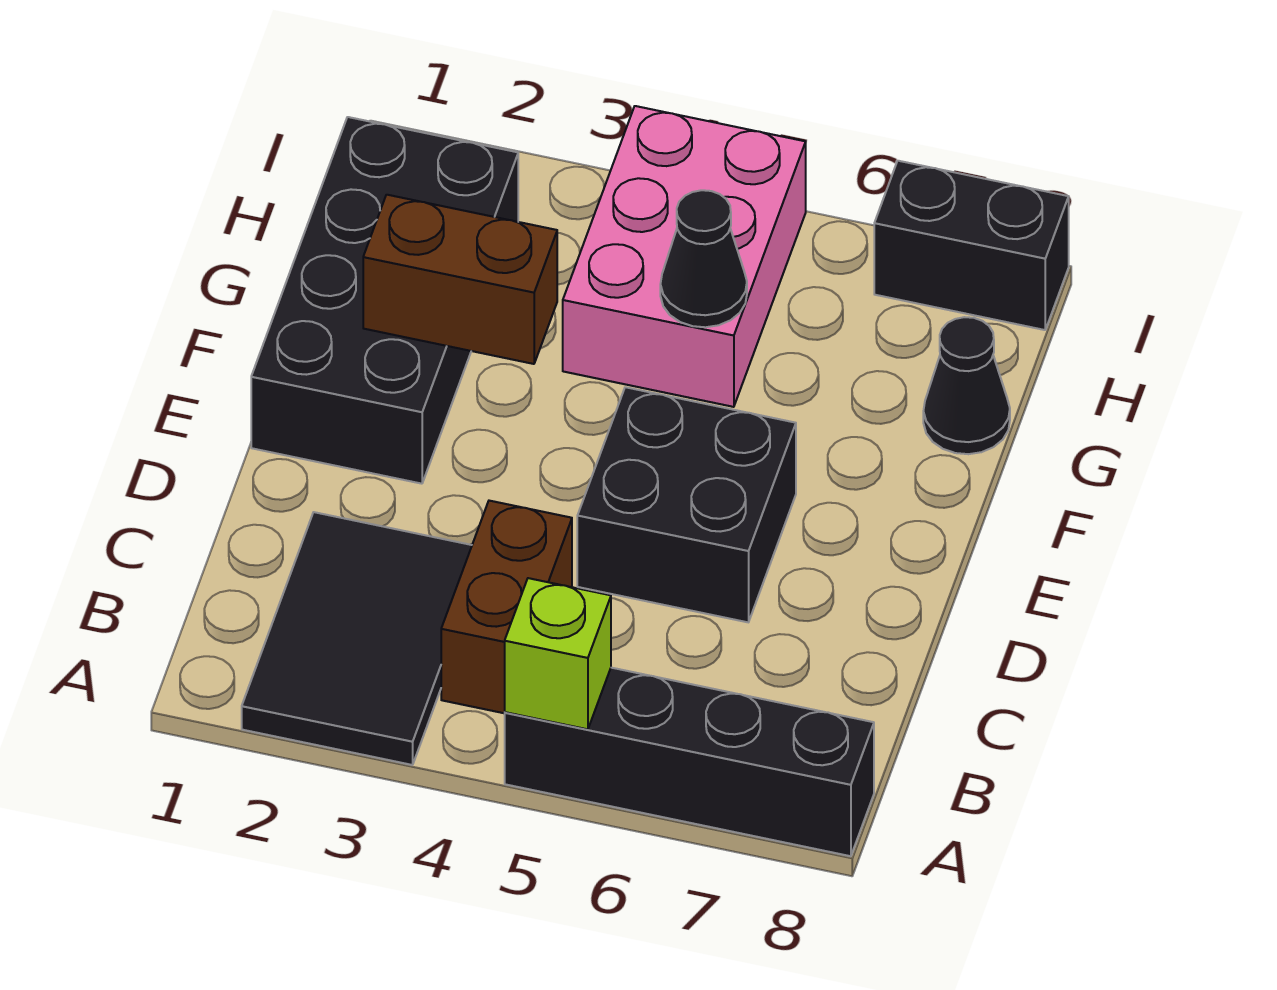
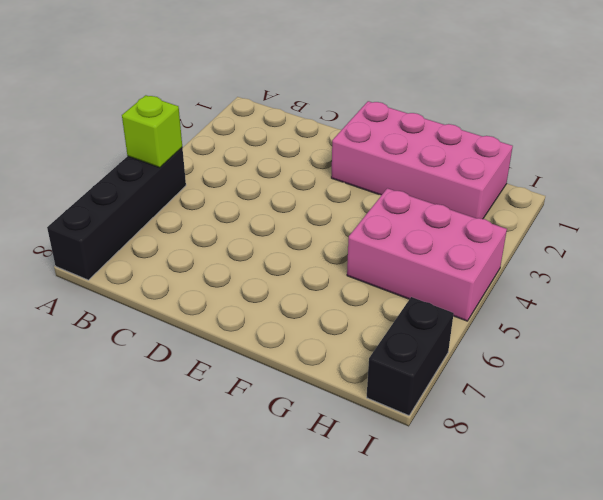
pink brick E1:H2 level 1 -> black brick E1:H2 level 1
none -> black tile A2:C3 level 1
none -> brown brick B4:C4 level 1

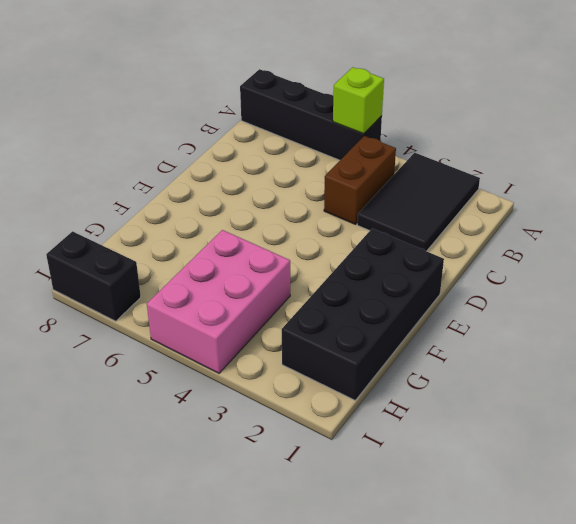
none -> black brick D5:E6 level 1
none -> black cone G8 level 1

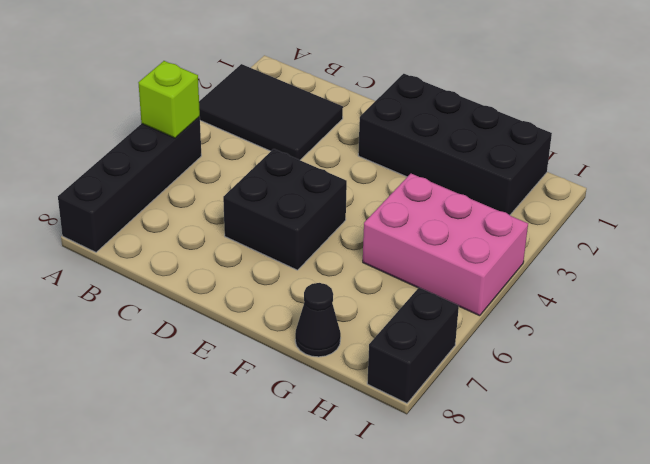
none -> brown brick B4:C4 level 1
none -> brown brick F2:F3 level 2

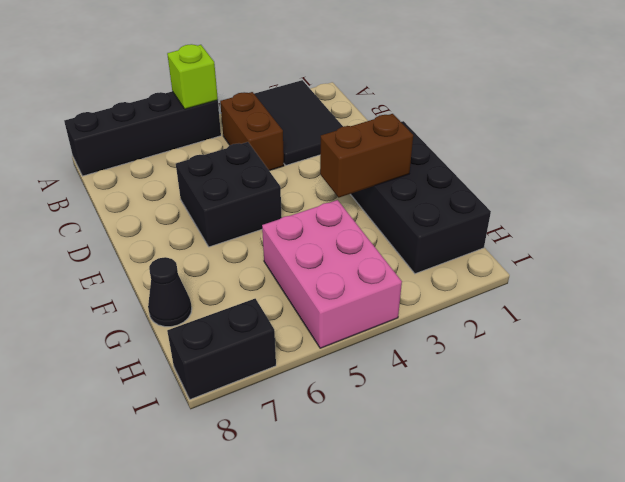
none -> black cone G5 level 2

